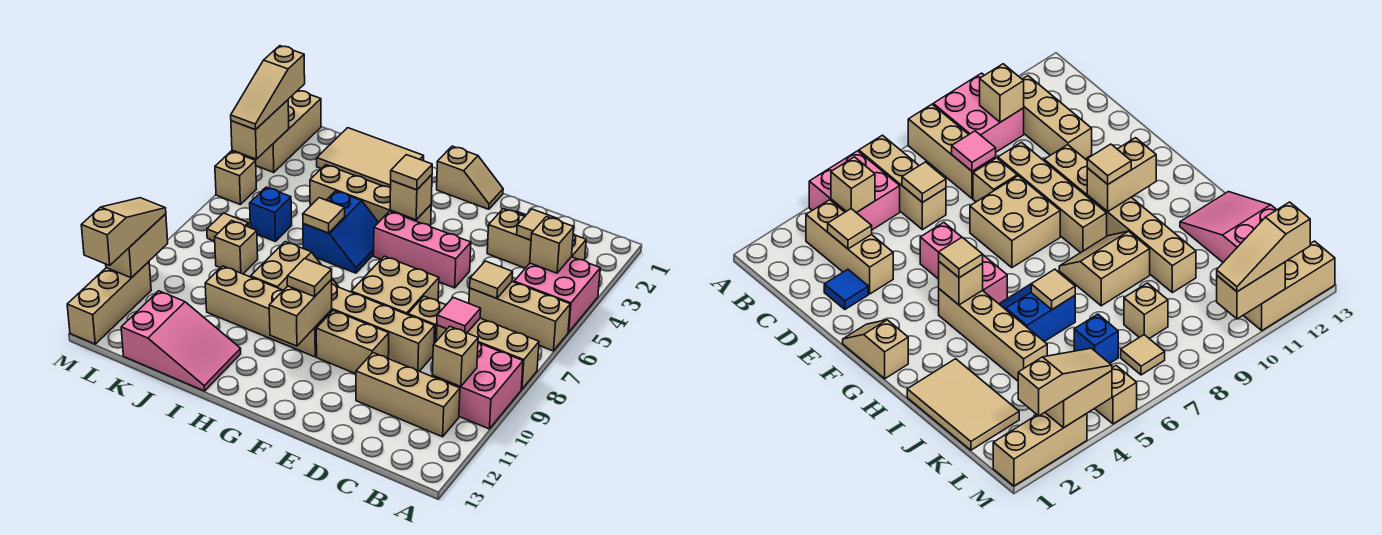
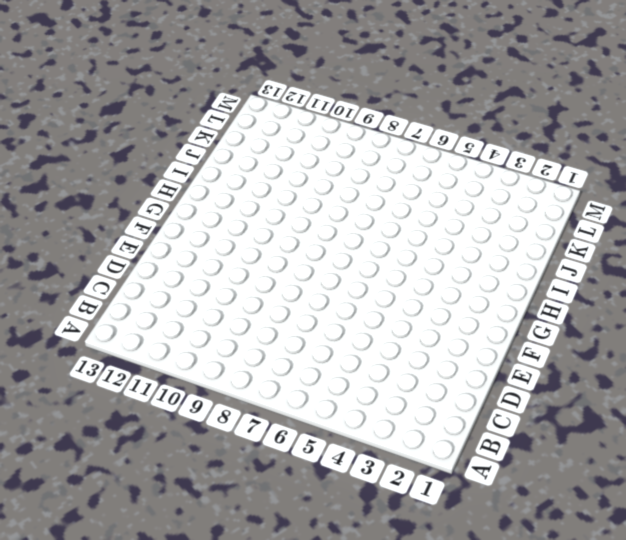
none -> pink brick A4:B5 level 1
none -> tan brick A6:C6 level 1
none -> tan brick A8:C8 level 1
none -> pink brick A9:B10 level 1

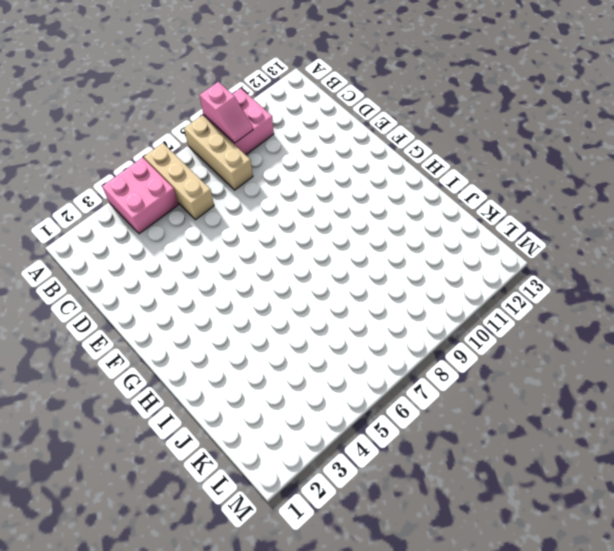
pink slope A9:B9 level 2 top A -> none
none -> tan brick B3:D3 level 1
none -> tan brick B11:D11 level 1
none -> blue tile D2 level 1
none -> tan brick D8 level 1

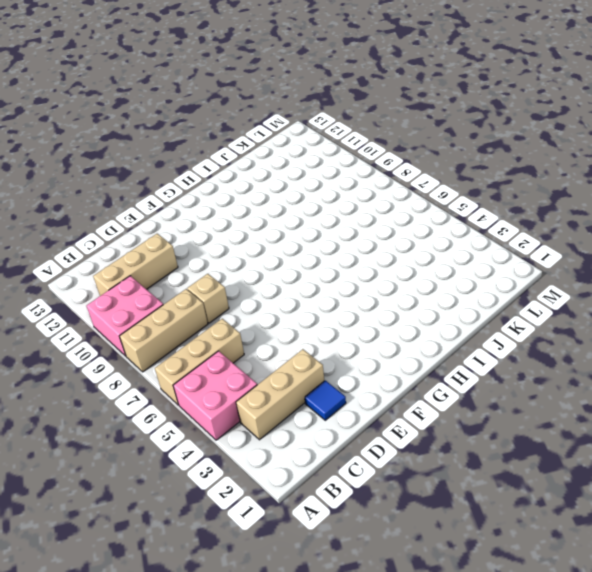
none -> tan brick D9:G9 level 1
none -> pink brick E5:G5 level 1
none -> tan brick E7:F8 level 1
none -> tan brick E10:F10 level 1

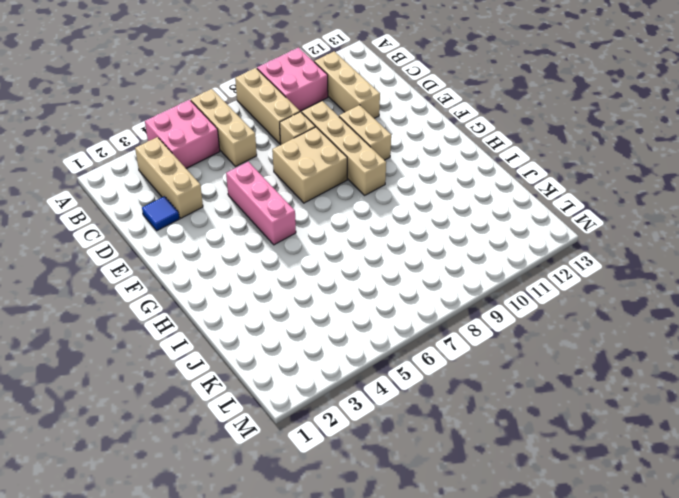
none -> tan slope F1:G1 level 1 top G
none -> tan brick G4:J4 level 1
none -> tan brick G10:J10 level 1
none -> blue slope H5:I6 level 1 top I

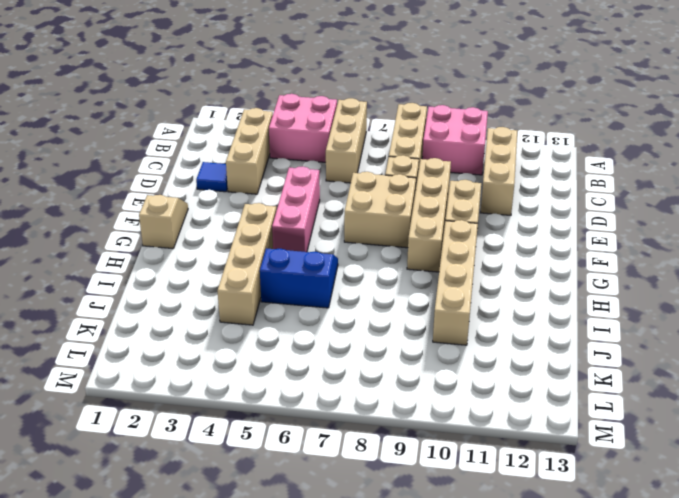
none -> tan slope H8:I9 level 1 top I
none -> tan tile I1:K2 level 1
none -> pink slope I12:K13 level 1 top K
none -> blue brick K6 level 1

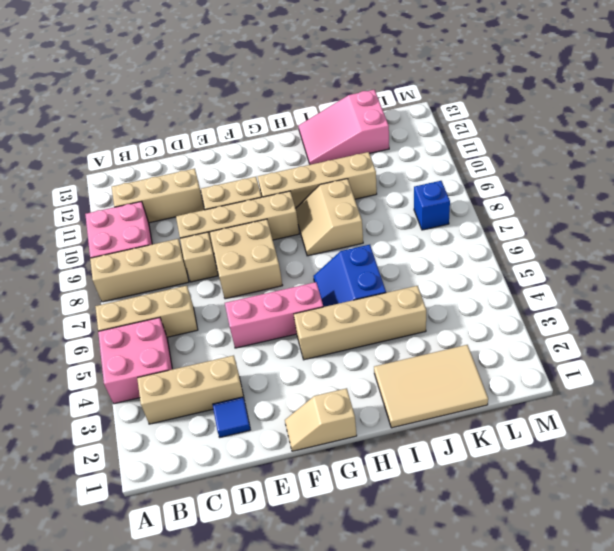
blue brick L8 level 1 -> blue brick K6 level 1
none -> tan brick K8 level 1
none -> tan tile L7 level 1
none -> tan brick M1:M3 level 1
none -> tan brick M5 level 1

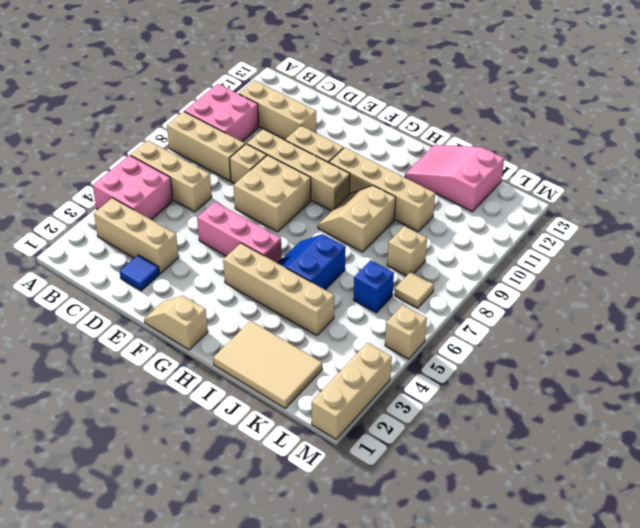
none -> tan brick M11:M13 level 1
none -> tan brick B4 level 2
none -> tan brick B10 level 2
none -> tan tile C3 level 2

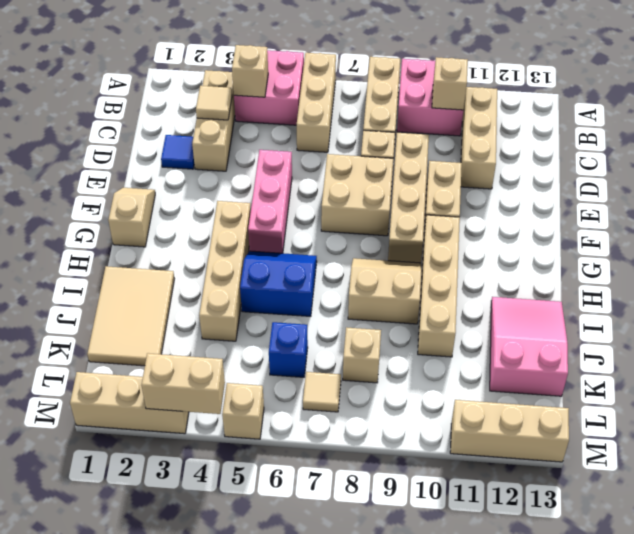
none -> tan tile C6 level 2
none -> pink tile C8 level 2
none -> tan brick G4 level 2
none -> tan brick G10:G11 level 2

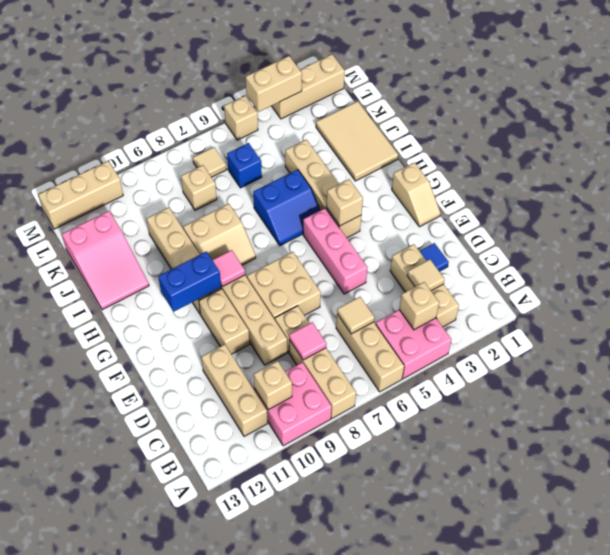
pink tile G9 level 2 -> none
blue brick G10:G11 level 2 -> tan brick G10:G11 level 2
none -> tan tile I6 level 2
none -> tan brick M10:M11 level 2
none -> tan tile G4 level 3
none -> tan tile G10 level 3

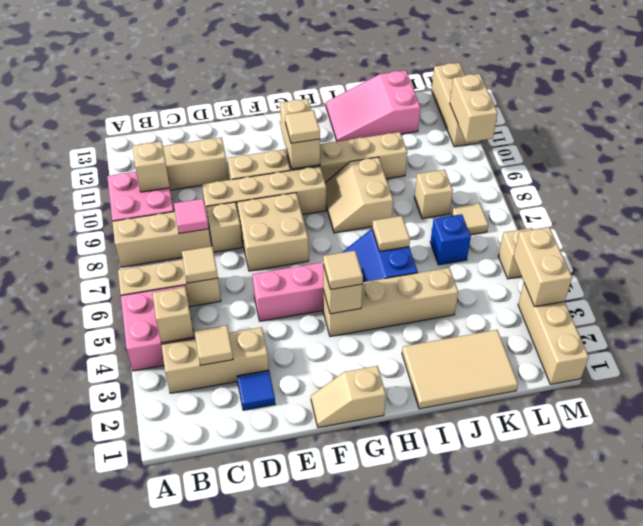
none -> tan slope M2:M4 level 3 top 2
none -> tan slope M10:M12 level 3 top 12

